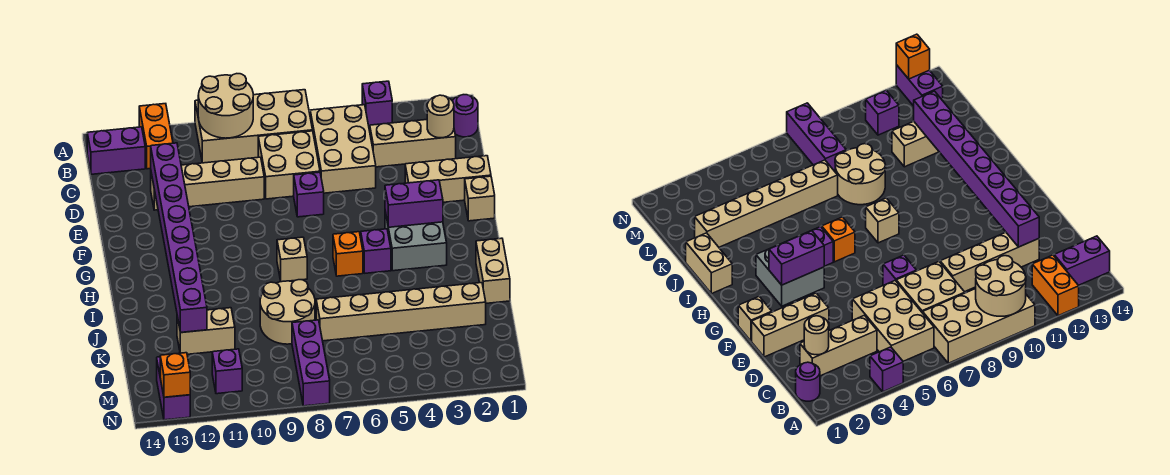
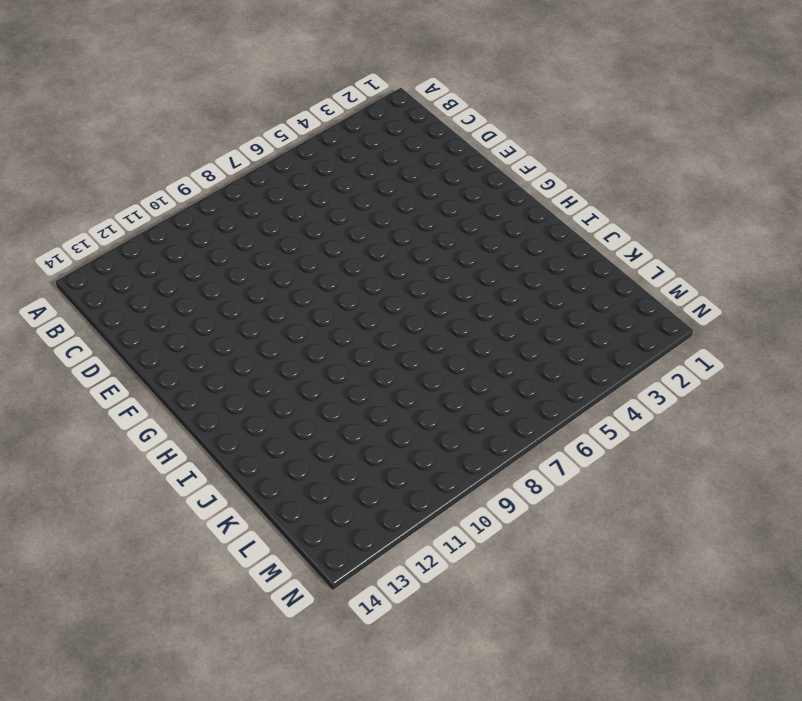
none -> purple brick A4 level 1
none -> tan brick A7:B10 level 1
none -> orange brick A12:B12 level 1

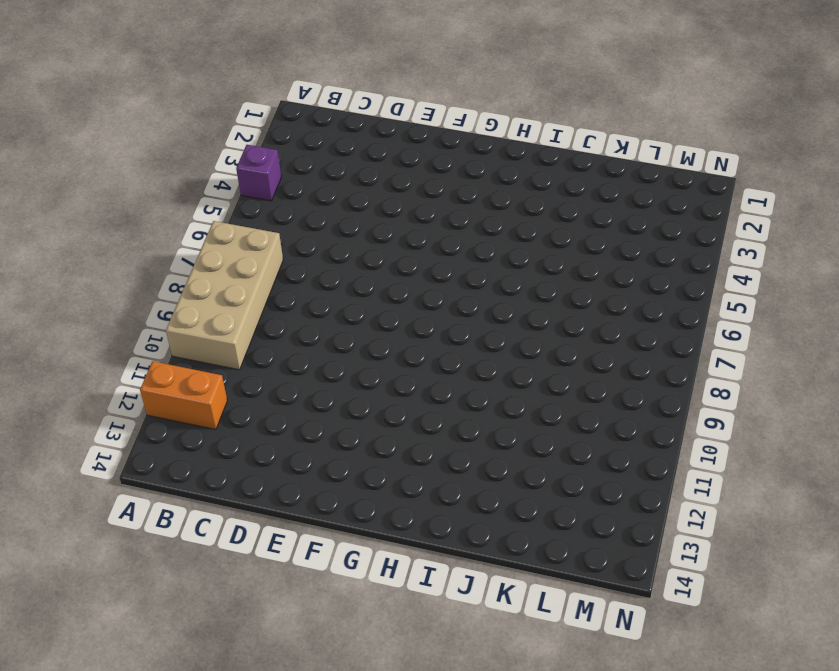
none -> purple round brick B1 level 1
none -> tan brick B5:D6 level 1
none -> purple brick B13:B14 level 1

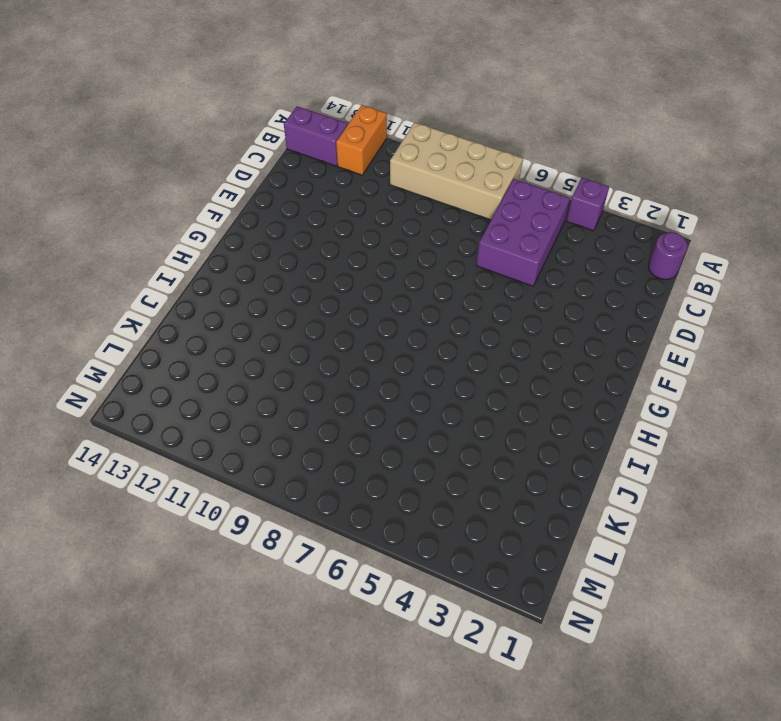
purple brick B5:D6 level 1 -> tan brick B5:D6 level 1
none -> tan brick C2:C4 level 1
none -> tan brick C7:D8 level 1
none -> tan brick D9:D12 level 1

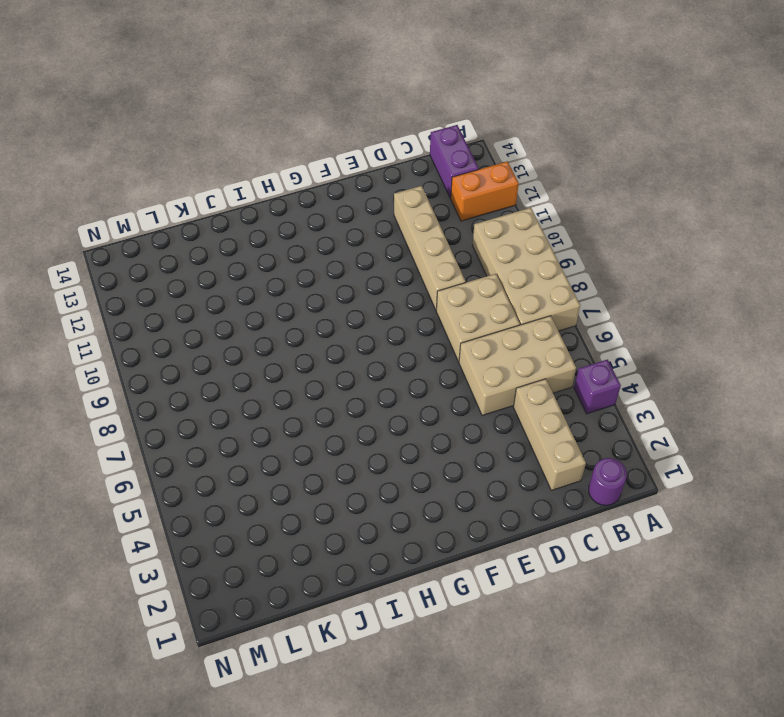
none -> tan brick E1:E3 level 1
none -> purple brick E7 level 1
none -> tan brick F1 level 1

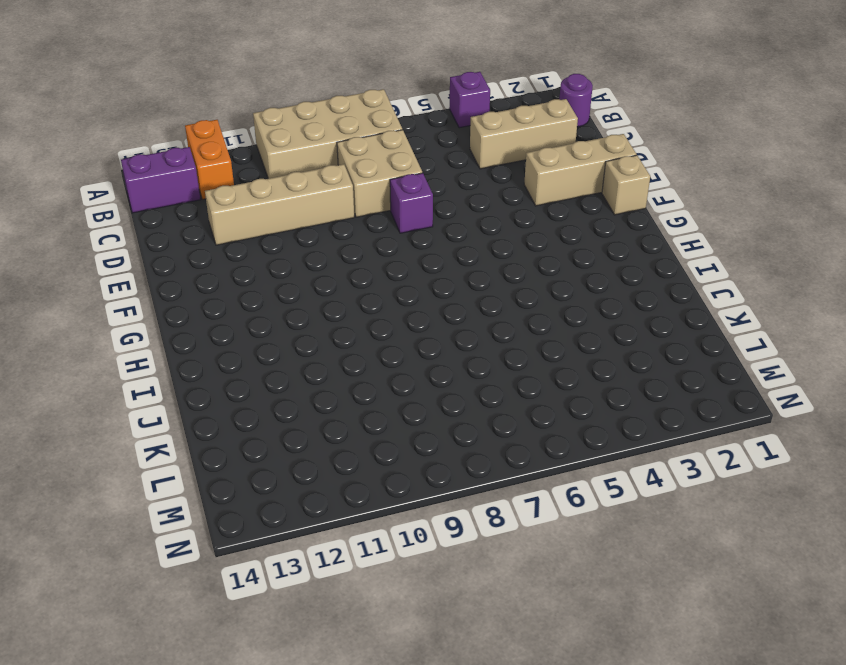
none -> tan brick B5:D6 level 1
none -> grey brick G3:H4 level 1
none -> purple brick H5 level 1

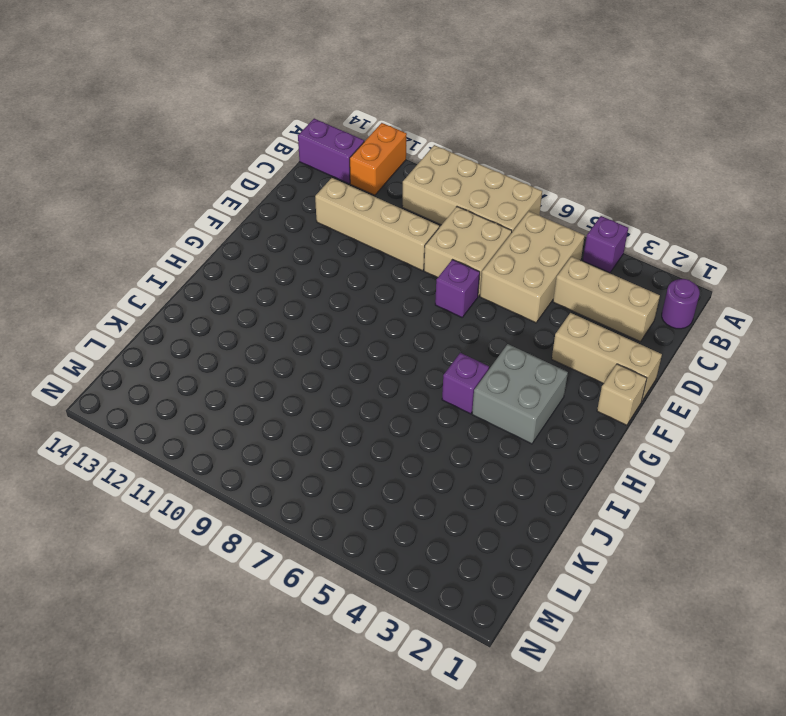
none -> orange brick H6 level 1
none -> tan brick H8 level 1
none -> tan brick I1:J1 level 1

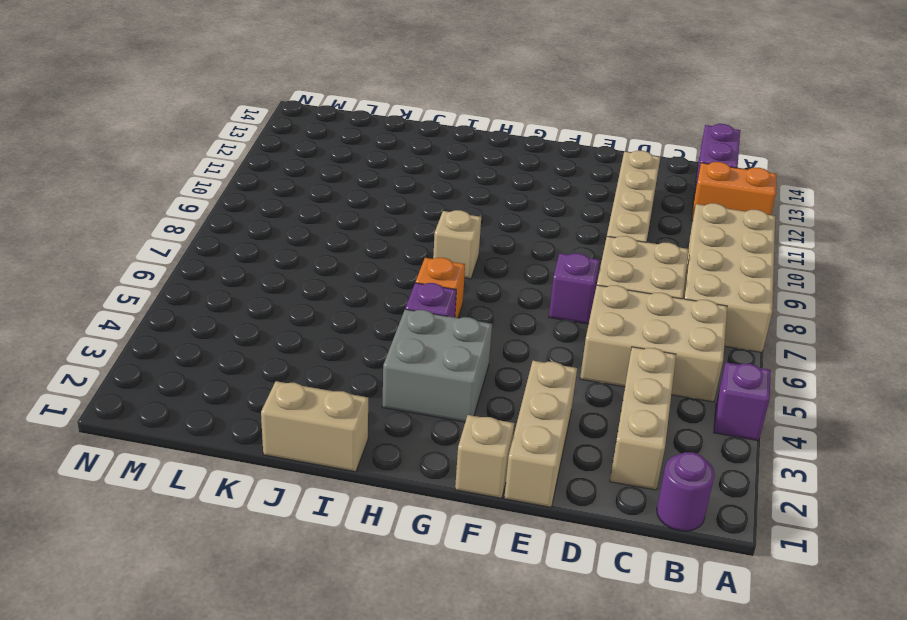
none -> tan round brick J8:K9 level 1
none -> tan brick K2:K7 level 1
none -> tan brick K11:K12 level 1

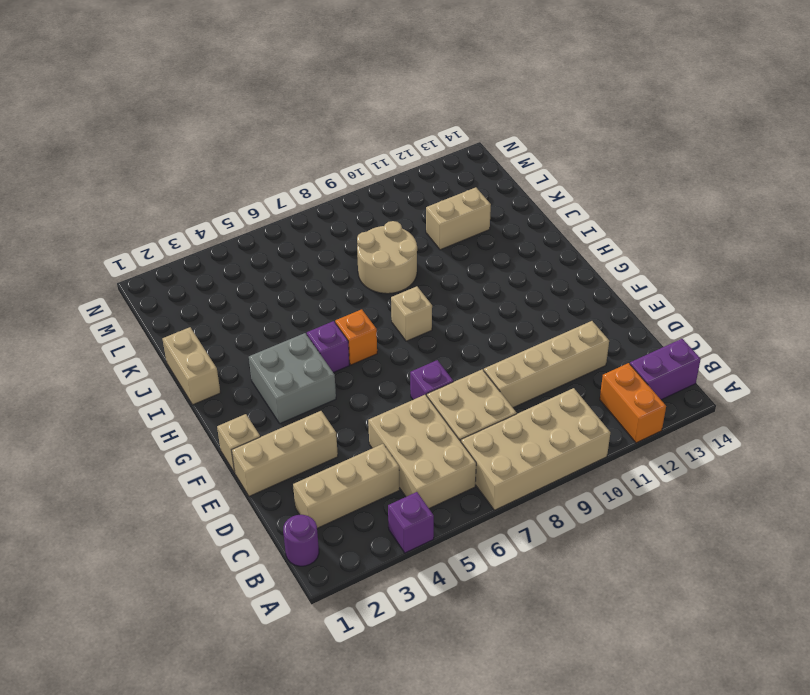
none -> tan brick K2:K7 level 1
none -> purple brick L8:N8 level 1
none -> purple brick M11 level 1

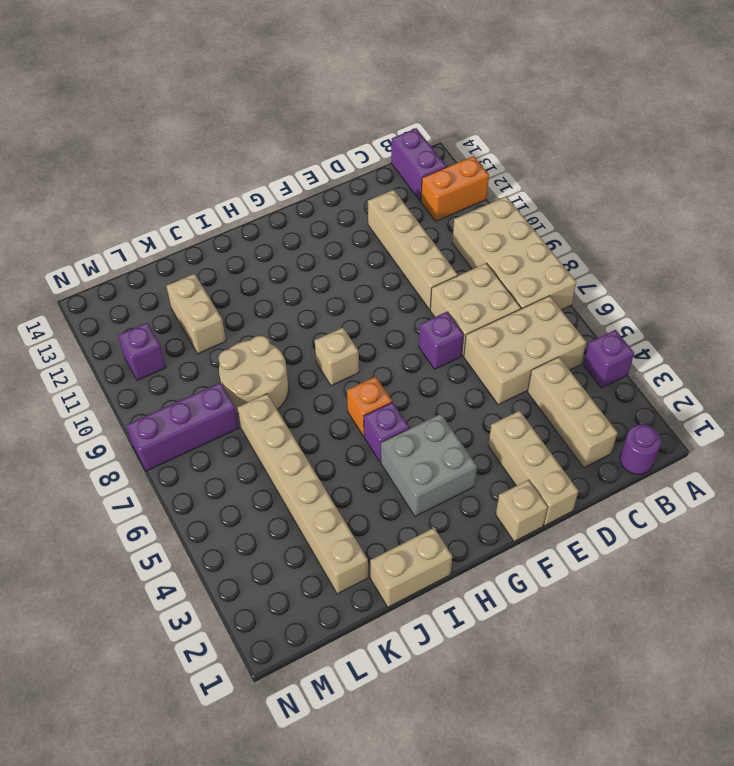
none -> purple brick M13:N13 level 1
none -> tan round brick A9:B10 level 2
none -> tan round brick C2 level 2

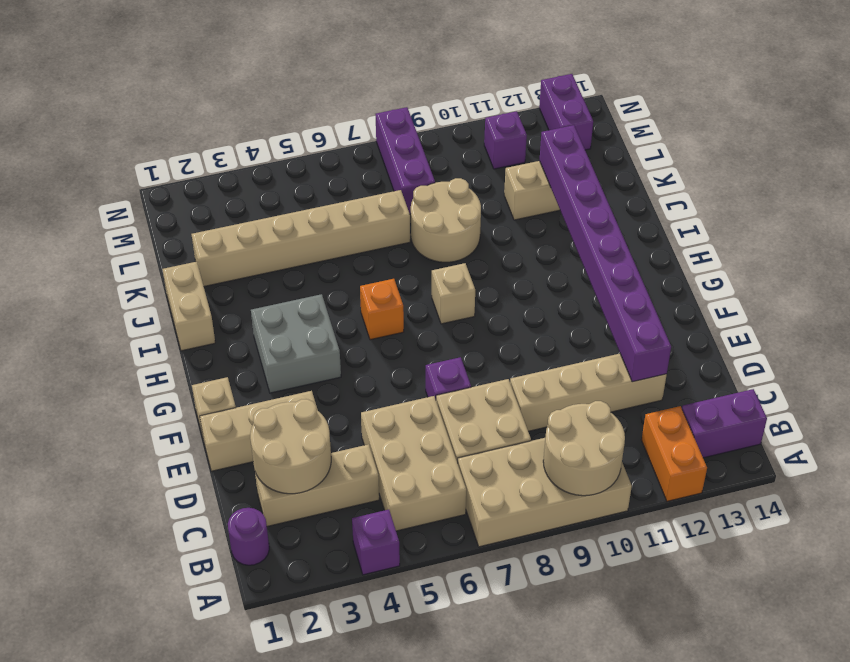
tan round brick C2:D3 level 2 -> tan round brick C2 level 2
none -> purple brick H5 level 1
none -> purple brick G3:G4 level 2
none -> orange brick N13 level 2

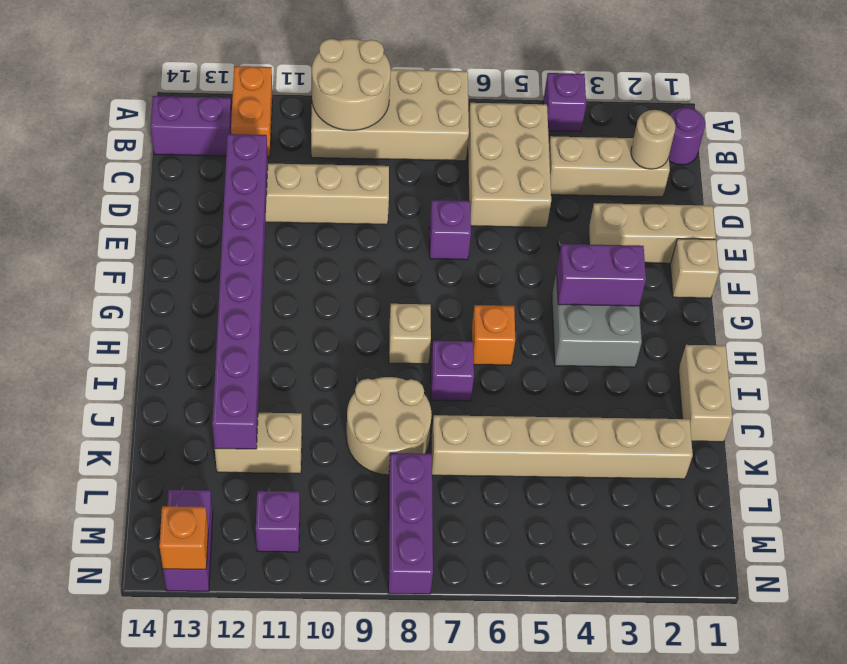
purple brick I7 level 1 -> purple brick H5 level 1
none -> tan brick C7:D8 level 1

